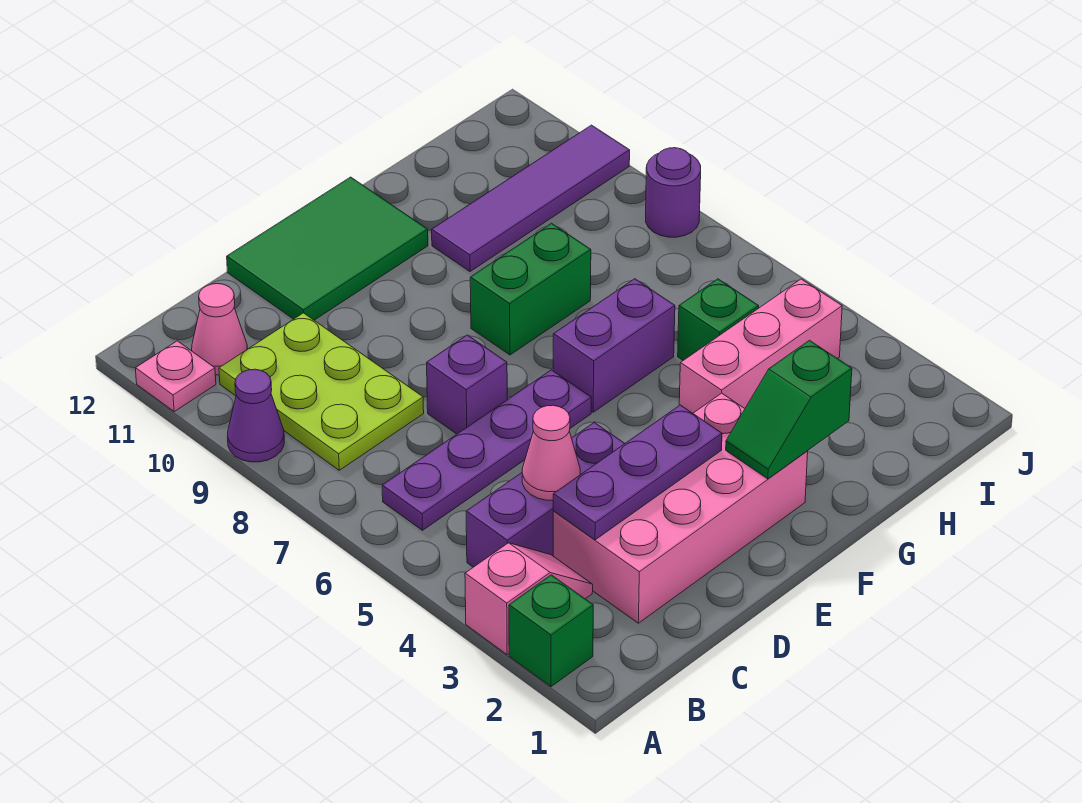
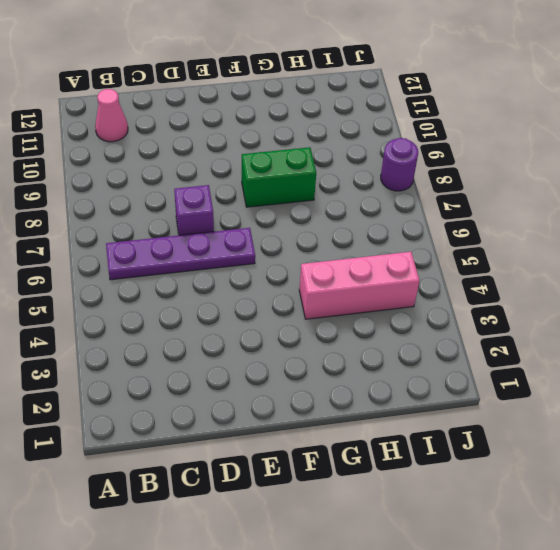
none -> green brick A2 level 1
none -> pink slope A3:B3 level 1 top A
none -> purple cone A9 level 1

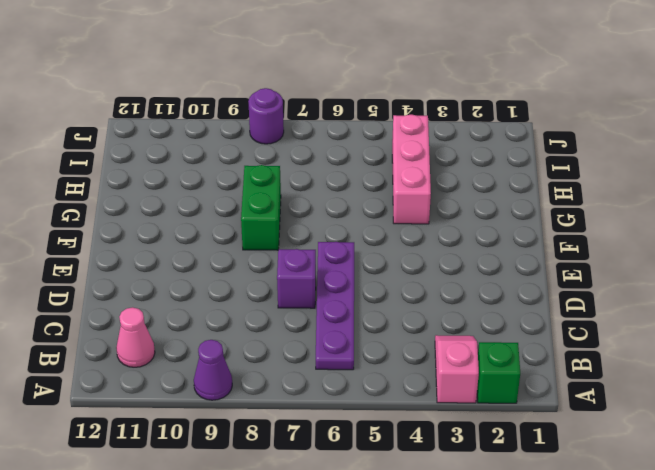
none -> pink plate A11 level 1
none -> purple brick B4:D4 level 1
none -> lime plate B8:C10 level 1

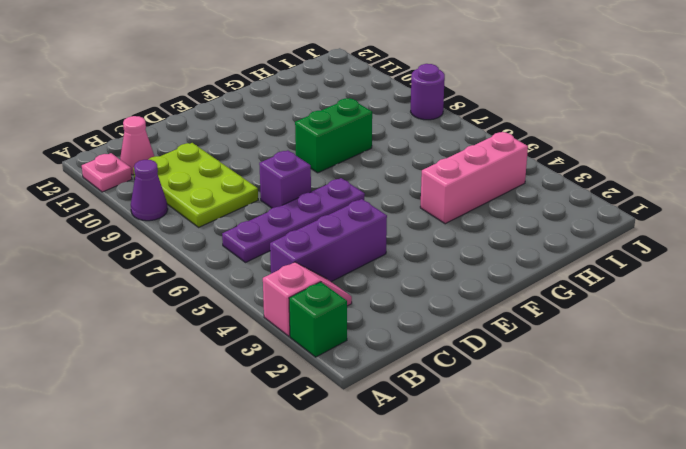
none -> pink brick C2:F3 level 1
none -> green tile D11:F12 level 1
none -> purple brick F6:G6 level 1

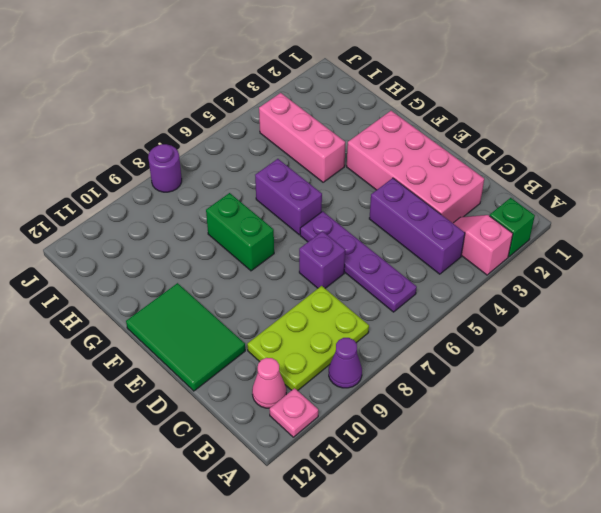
none -> purple tile G10:J10 level 1
none -> green brick H5 level 1
none -> purple plate C3:E3 level 2

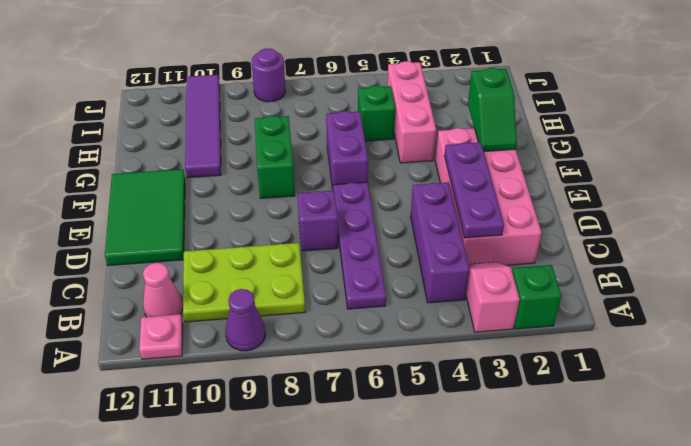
none -> pink cone C4 level 2

